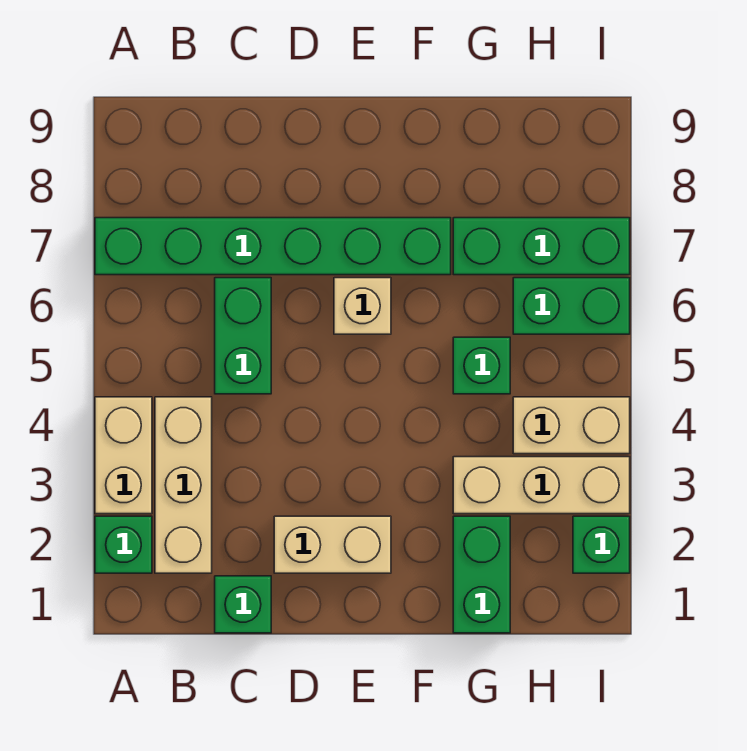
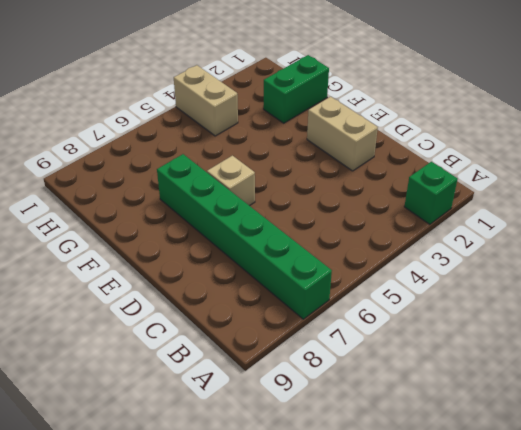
none -> tan brick A3:A4 level 1
none -> tan brick B2:B4 level 1
none -> green brick C1 level 1

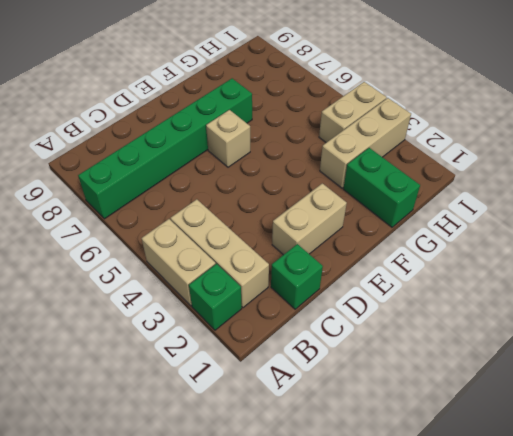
none -> green brick C5:C6 level 1
none -> green brick G5 level 1
none -> green brick G7:I7 level 1

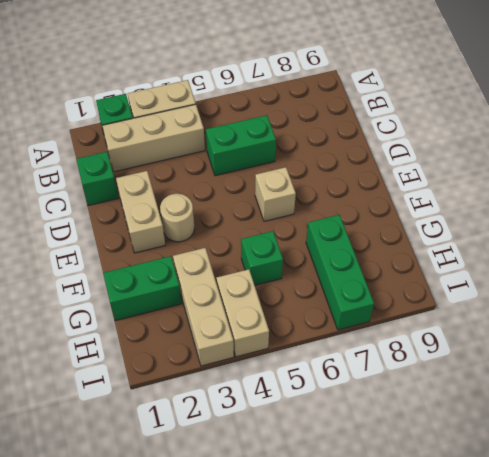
tan round brick E3 level 1 -> none
none -> green brick A7:F7 level 1
none -> green brick H6:I6 level 1
none -> green brick I2 level 1

